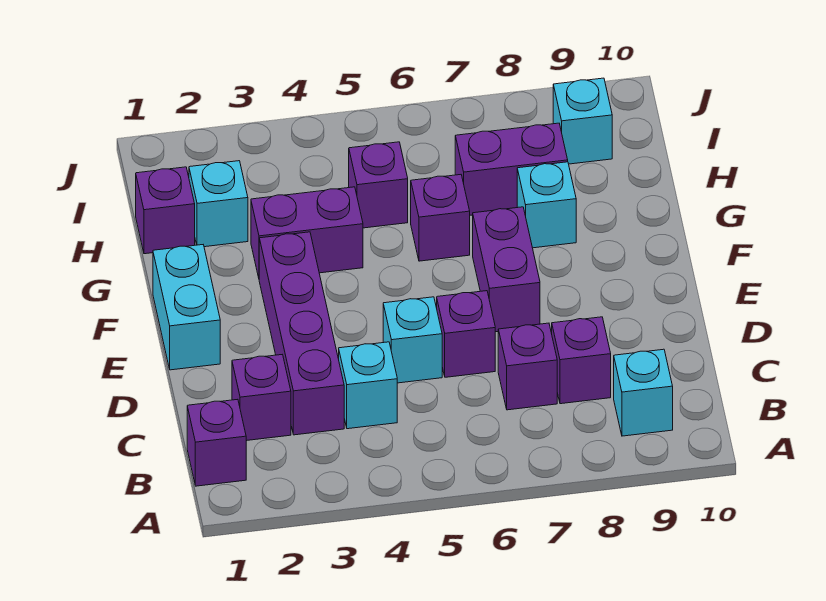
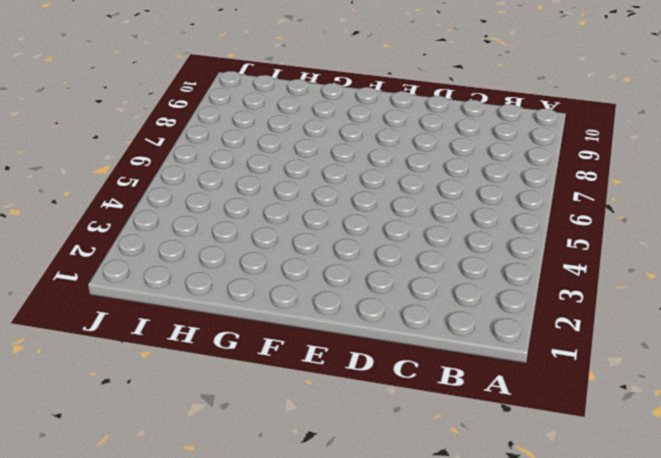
none -> purple brick B1 level 1
none -> cyan brick B9 level 1
none -> purple brick C2 level 1

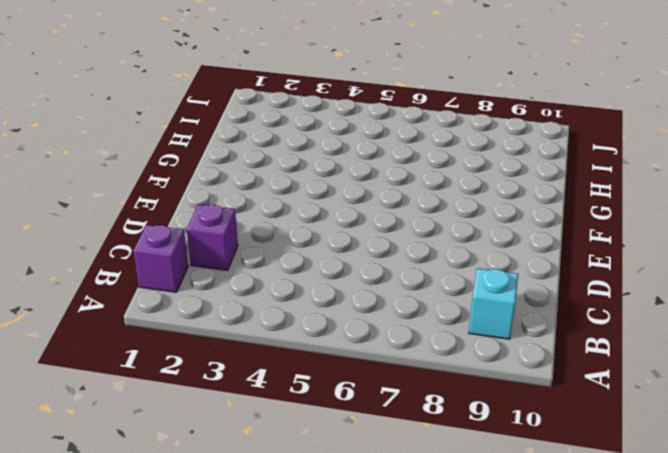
none -> purple brick C3:F3 level 1
none -> cyan brick C4 level 1
none -> purple brick C7 level 1

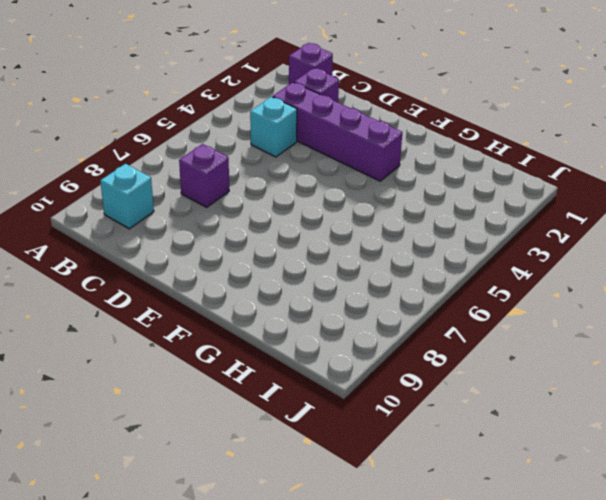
none -> purple brick C8 level 1
none -> cyan brick D5 level 1
none -> purple brick D6 level 1

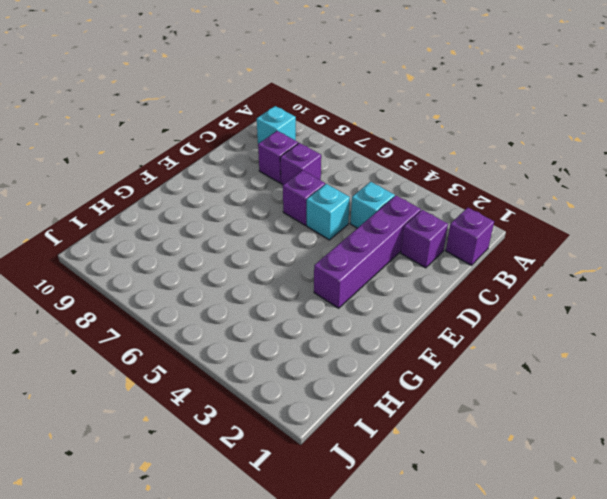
none -> cyan brick E1:F1 level 1
none -> purple brick E7:F7 level 1
none -> purple brick G3:G4 level 1

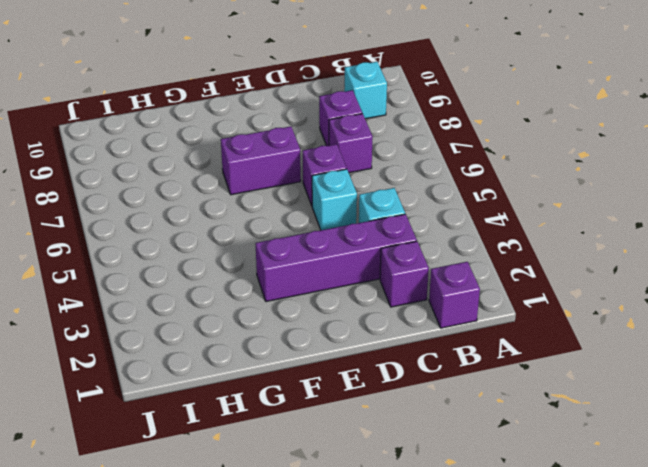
none -> cyan brick E1:F1 level 1
none -> purple brick G3:G4 level 1
none -> purple brick G6 level 1

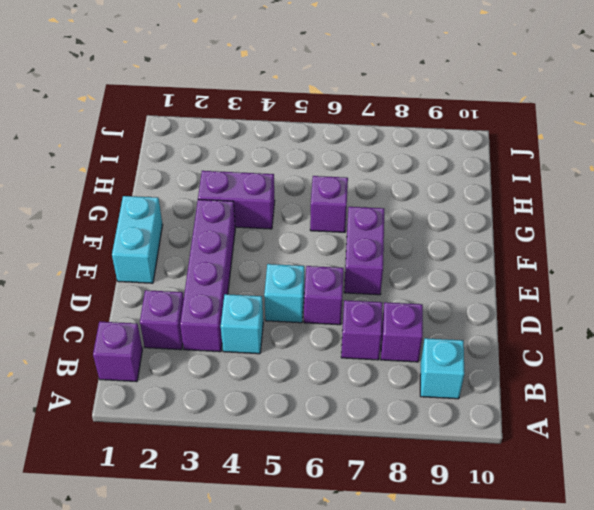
none -> cyan brick G8 level 1
none -> purple brick H1 level 1
none -> cyan brick H2 level 1

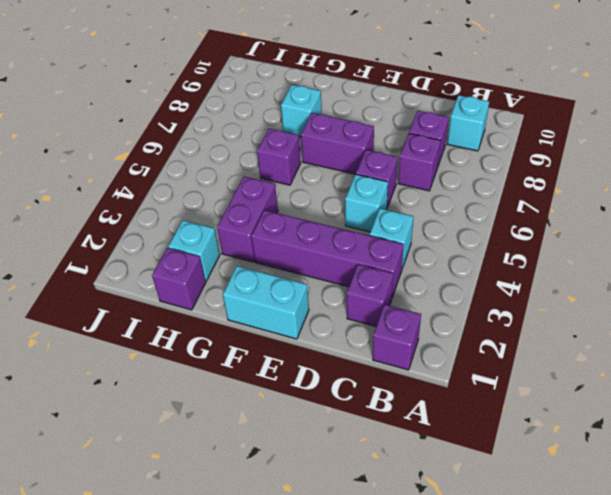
none -> purple brick H5 level 1
none -> purple brick H7:H8 level 1
none -> cyan brick I9 level 1

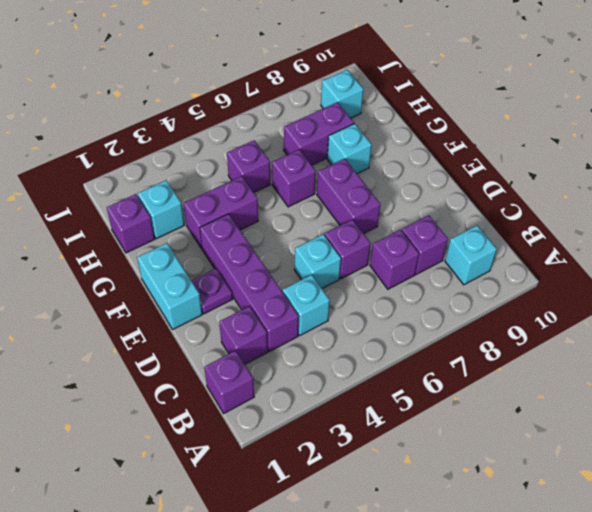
purple plate E2 level 1 -> none

